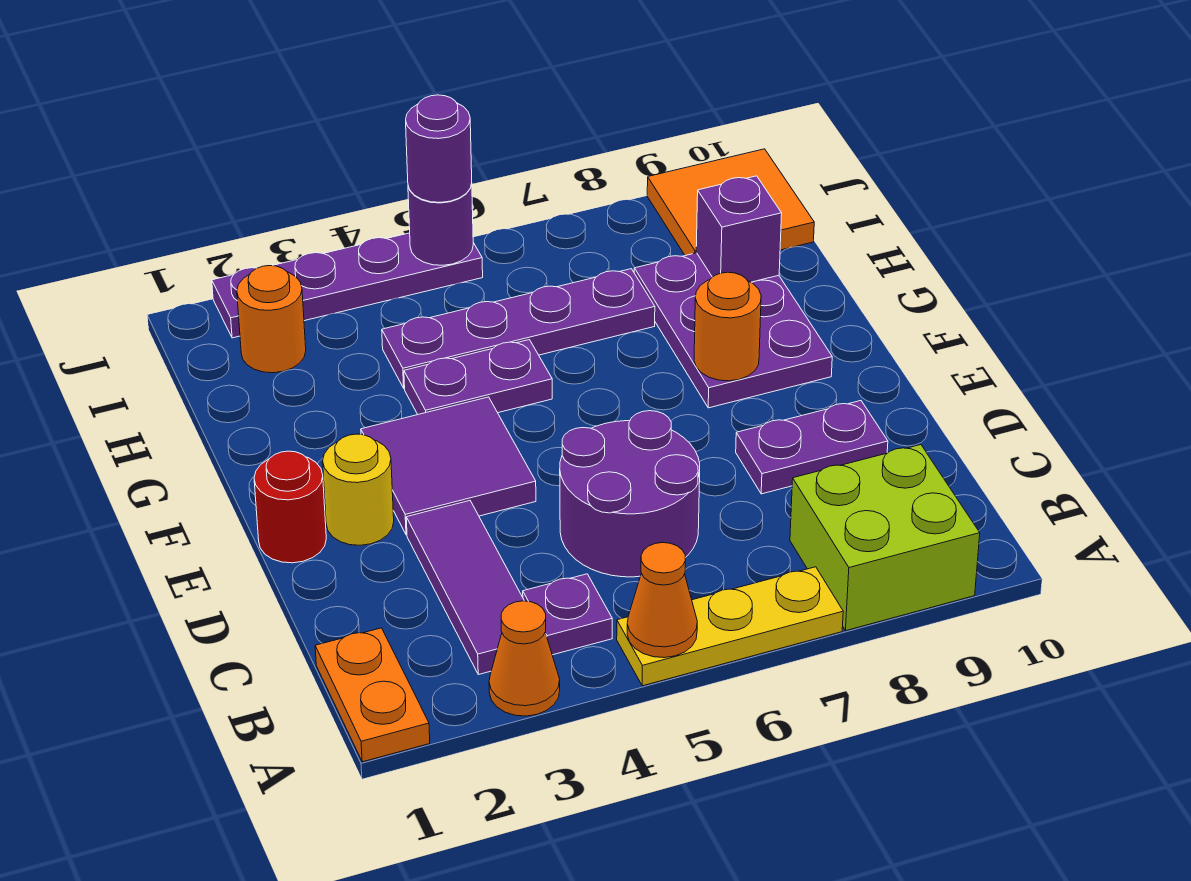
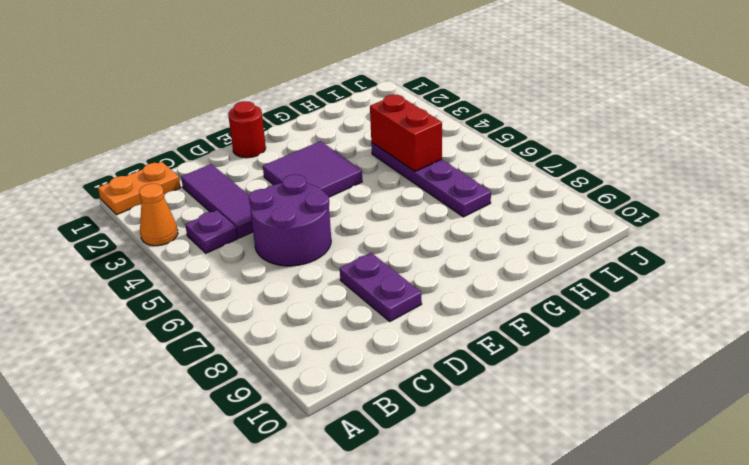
purple tile C2:C4 level 1 -> purple tile B3:D3 level 1
red brick H4:H5 level 2 -> none
none -> yellow plate A5:A7 level 1
none -> lime brick A8:B9 level 1
none -> yellow round brick E2 level 1

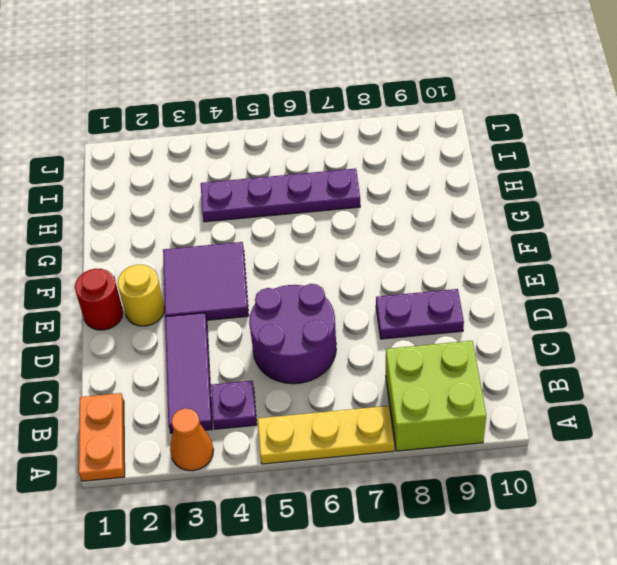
none -> purple plate F8:H9 level 1
none -> purple plate G4:G5 level 1
none -> orange round brick I2 level 1

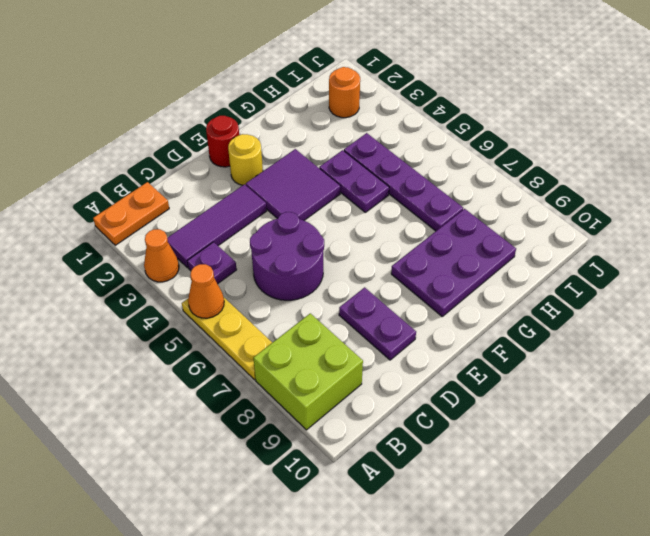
none -> orange tile I9:J10 level 1
none -> purple plate J2:J5 level 1
none -> orange round brick F8 level 2

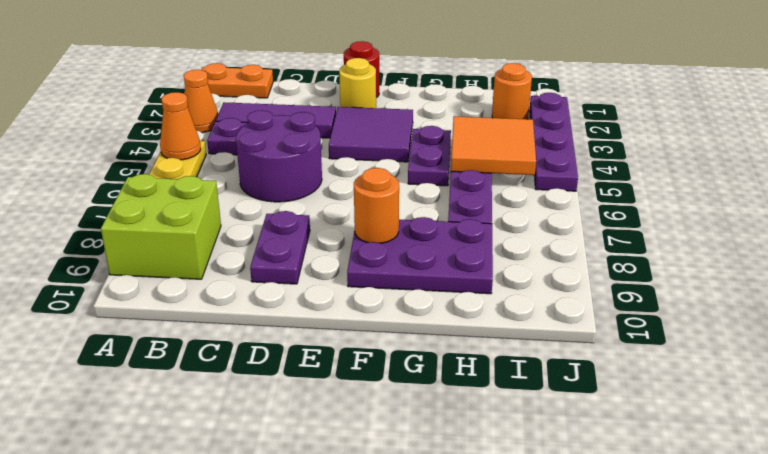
orange tile H4:I5 level 2 -> orange tile I9:J10 level 1
none -> purple brick H9 level 2
none -> purple round brick J5 level 2
none -> purple round brick J5 level 3

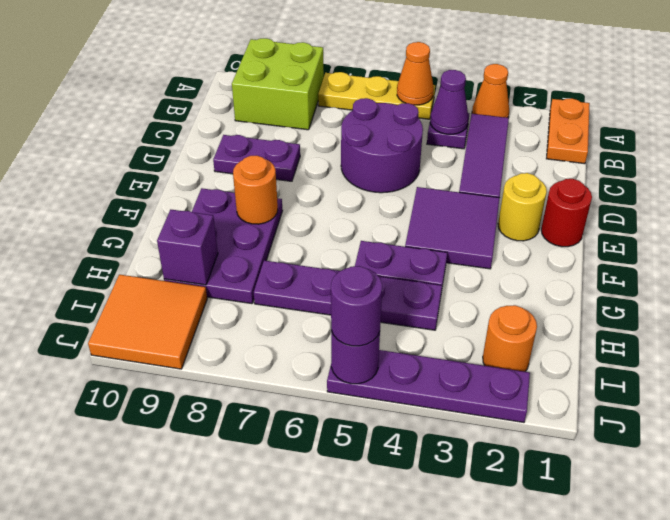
purple cone B4 level 2 -> none

